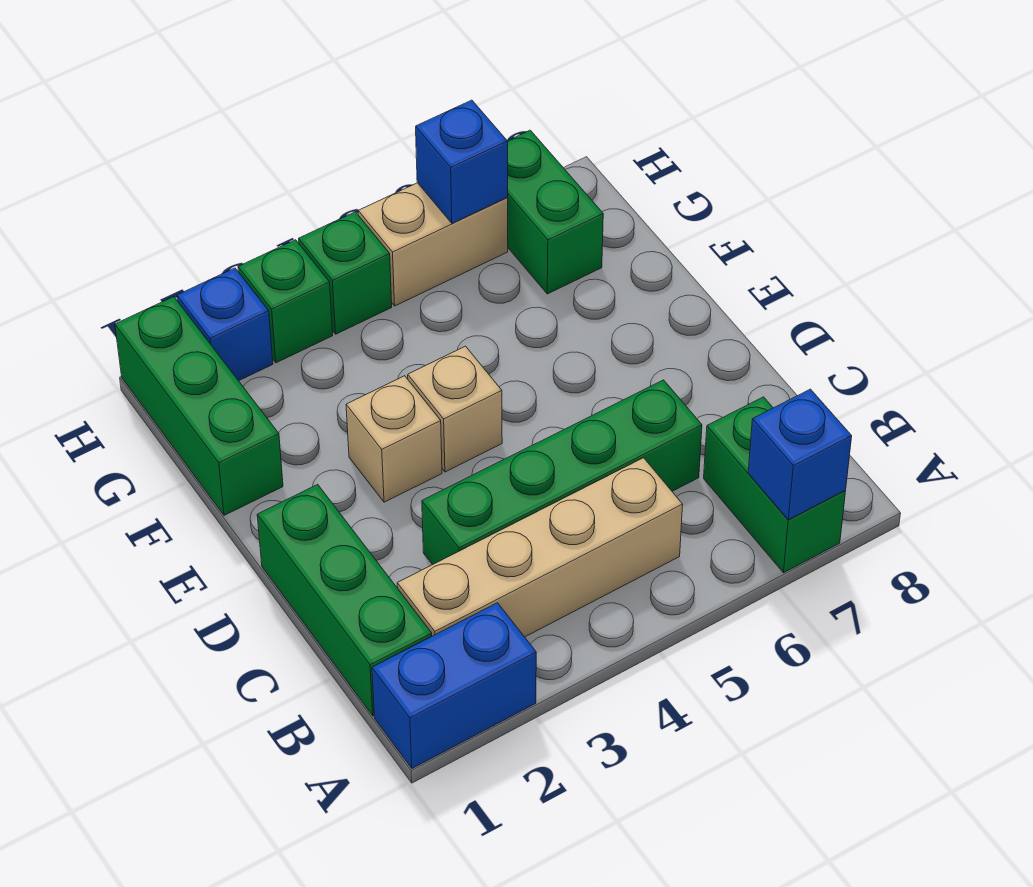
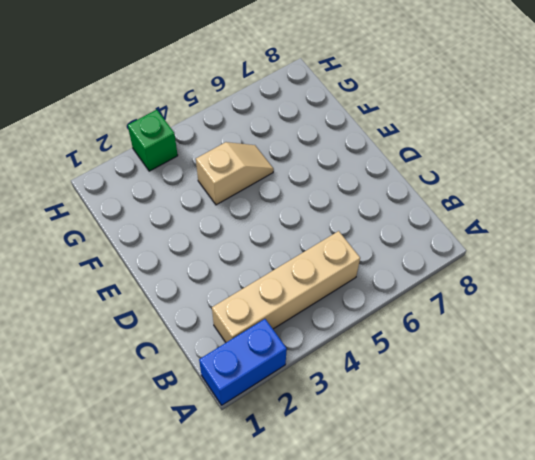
tan slope F4:F5 level 1 top 4 -> none
none -> green brick A7:B7 level 1
none -> green brick B1:D1 level 1
none -> green brick C3:C6 level 1

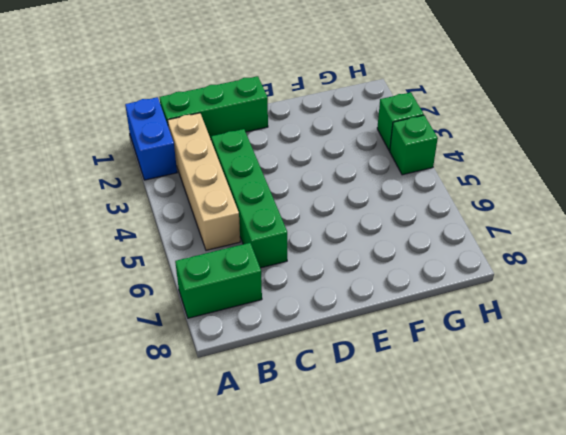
none -> tan brick E3 level 1
none -> tan brick E4 level 1
none -> green brick F1:H1 level 1

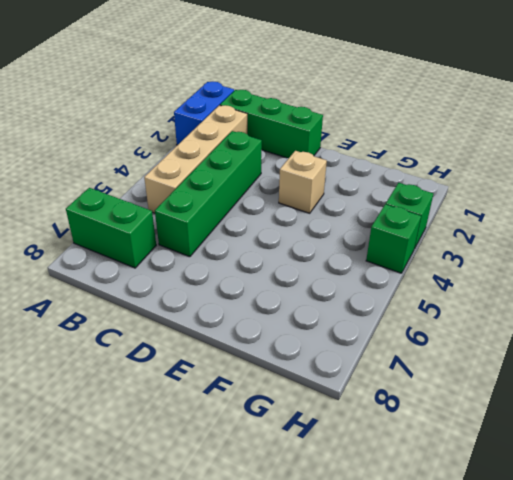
none -> tan brick E4 level 1
none -> green brick F1:H1 level 1
none -> green brick G7:H7 level 1

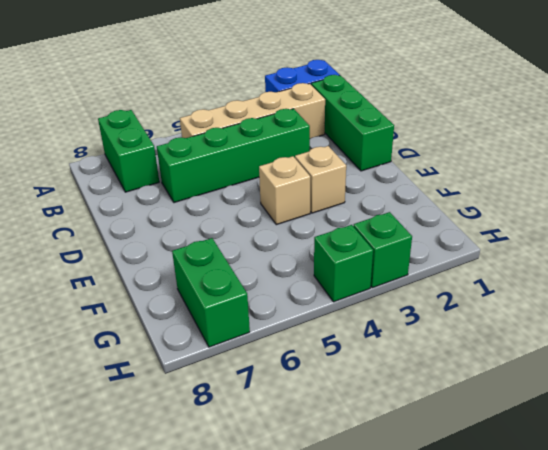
none -> green brick F1:H1 level 1
none -> blue brick H2 level 1
none -> tan brick H5:H6 level 1

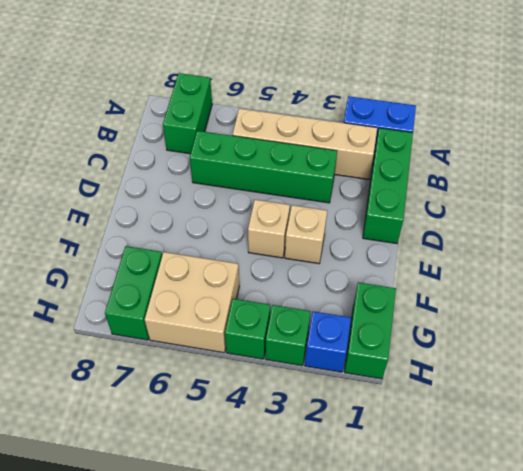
green brick G1:H1 level 1 -> green brick F1:H1 level 1
tan brick G5:H6 level 1 -> tan brick H5:H6 level 1
none -> blue brick A7 level 2
none -> blue brick H6 level 2

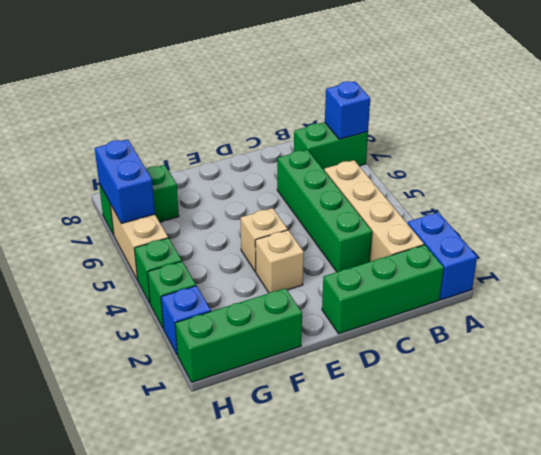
blue brick H6:H7 level 2 -> blue brick H6 level 2

